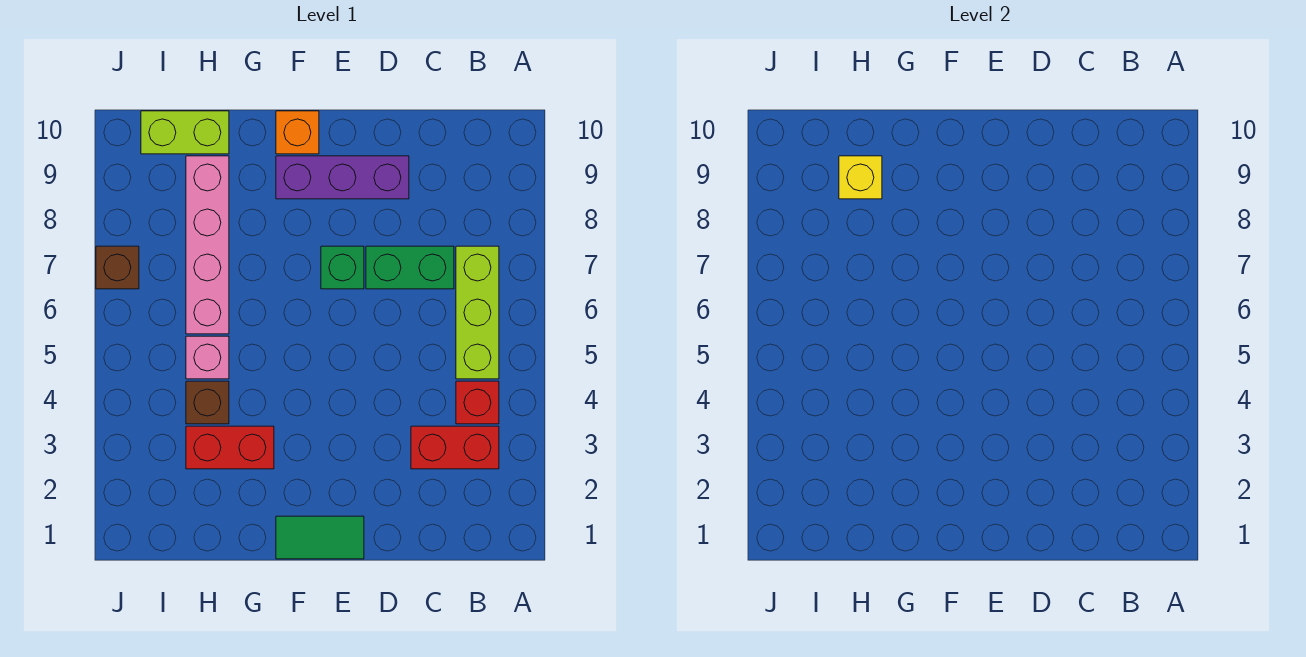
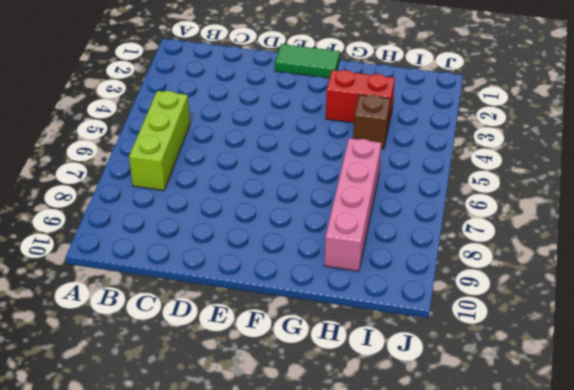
none -> red brick B3:C3 level 1
none -> red brick B4 level 1
none -> green brick C7:D7 level 1

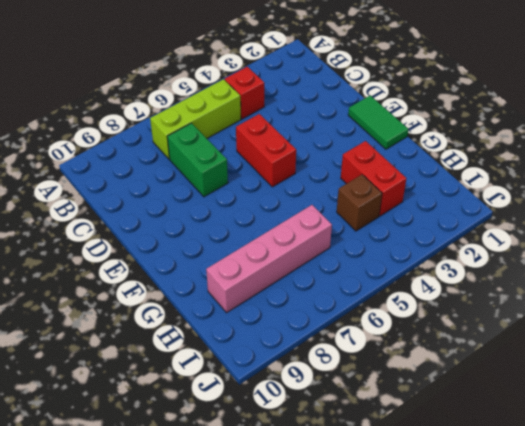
red brick D5:E5 level 1 -> red brick B3:C3 level 1
none -> purple brick D9:F9 level 1
none -> green brick E7 level 1
none -> orange brick F10 level 1

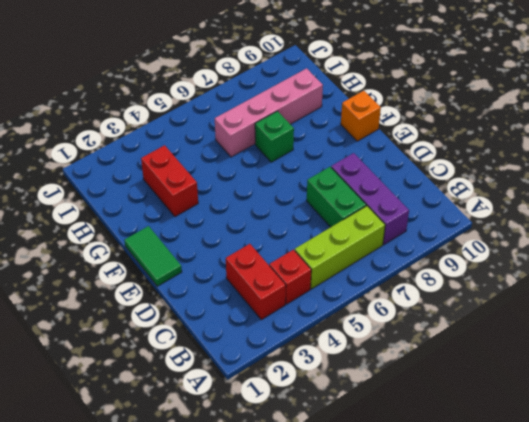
purple brick B8:D8 level 1 -> purple brick D9:F9 level 1
green brick G7 level 1 -> green brick E7 level 1
none -> brown brick H4 level 1
none -> pink brick H5 level 1
none -> lime brick H10:I10 level 1

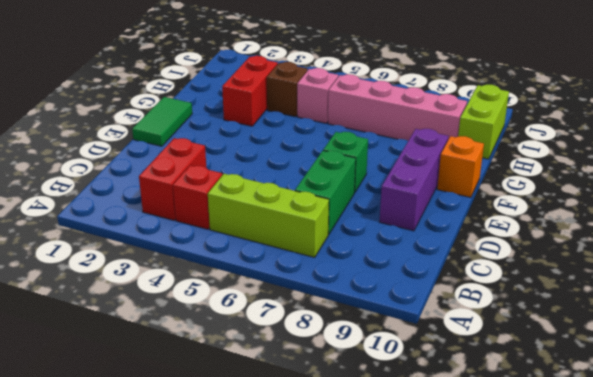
none -> brown brick J7 level 1
none -> yellow brick H9 level 2

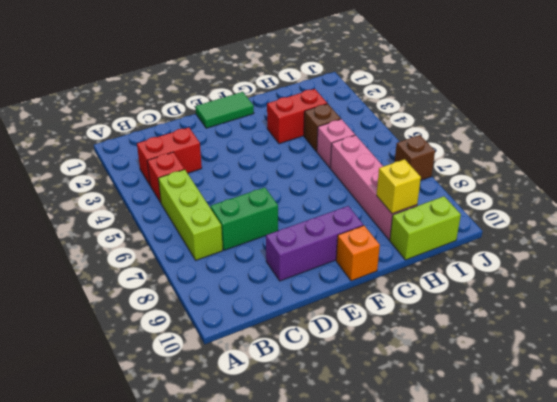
none -> green brick E7 level 1

